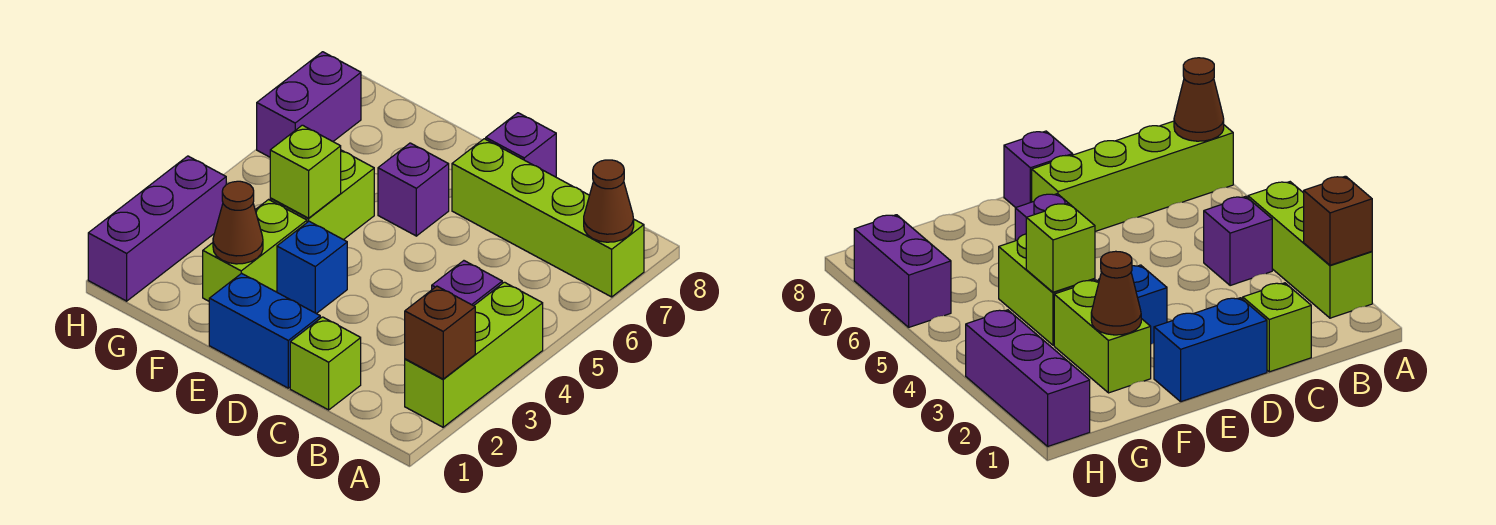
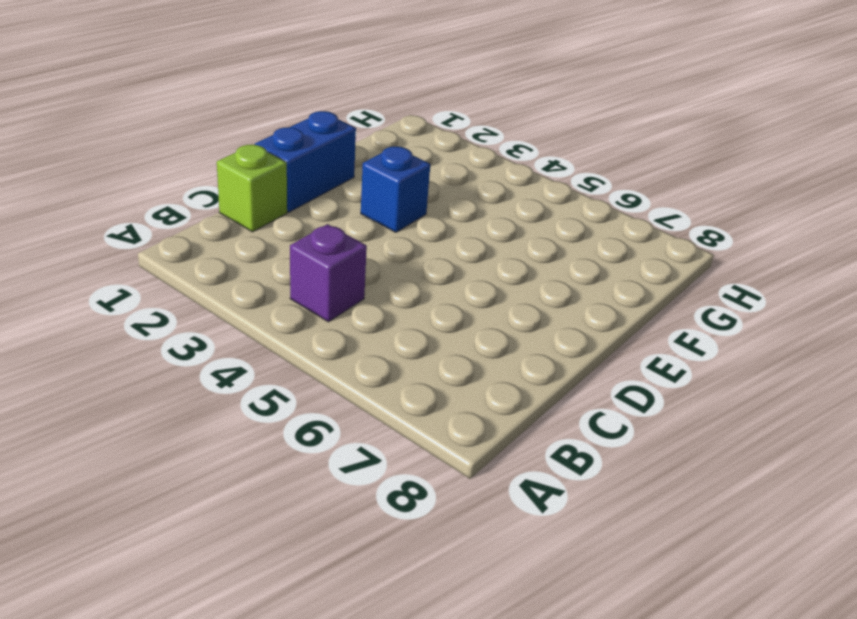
none -> lime brick A2:A4 level 1
none -> lime brick A7:D7 level 1
none -> purple brick D8 level 1

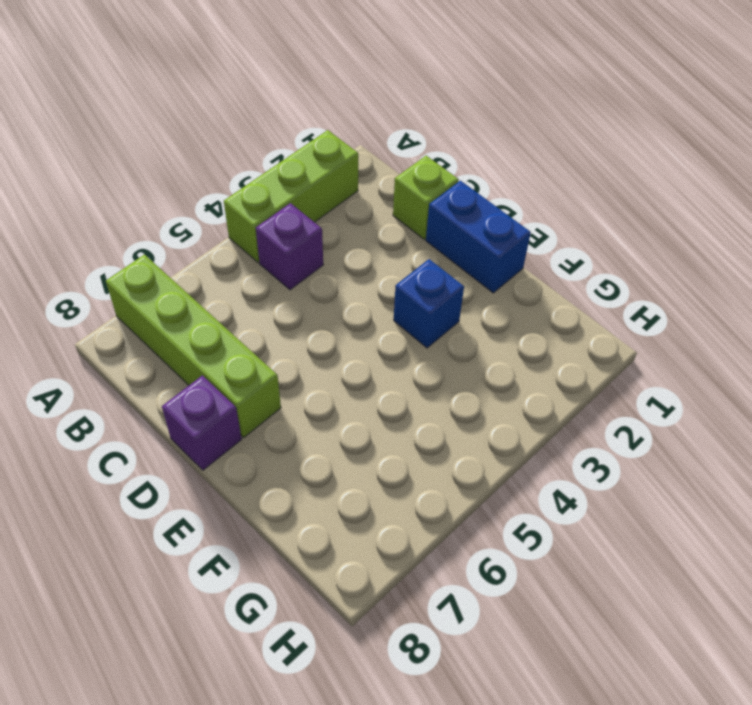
none -> purple brick E6 level 1
none -> lime brick F2:F3 level 1
none -> lime brick F4:F5 level 1

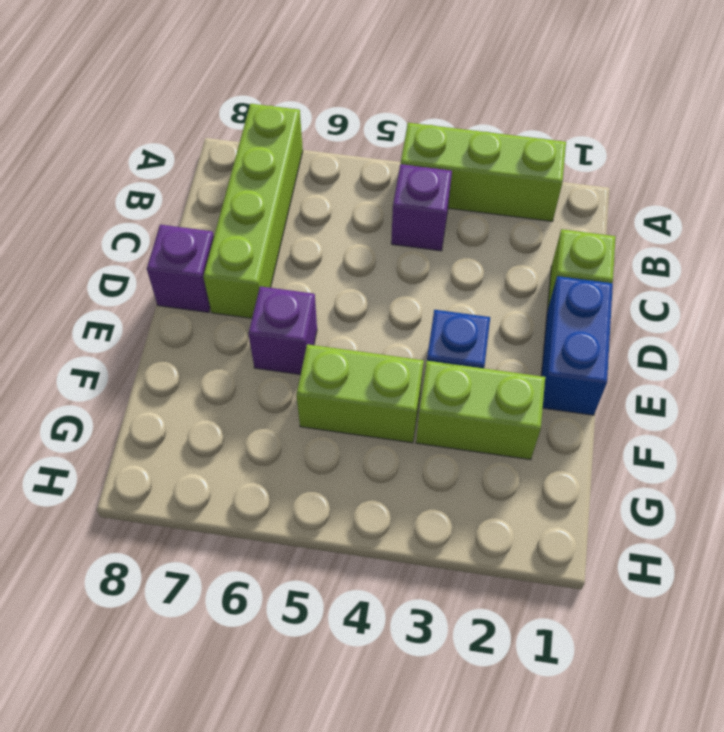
none -> purple brick H1:H3 level 1
none -> purple brick H6:H7 level 1
none -> brown brick A2 level 2

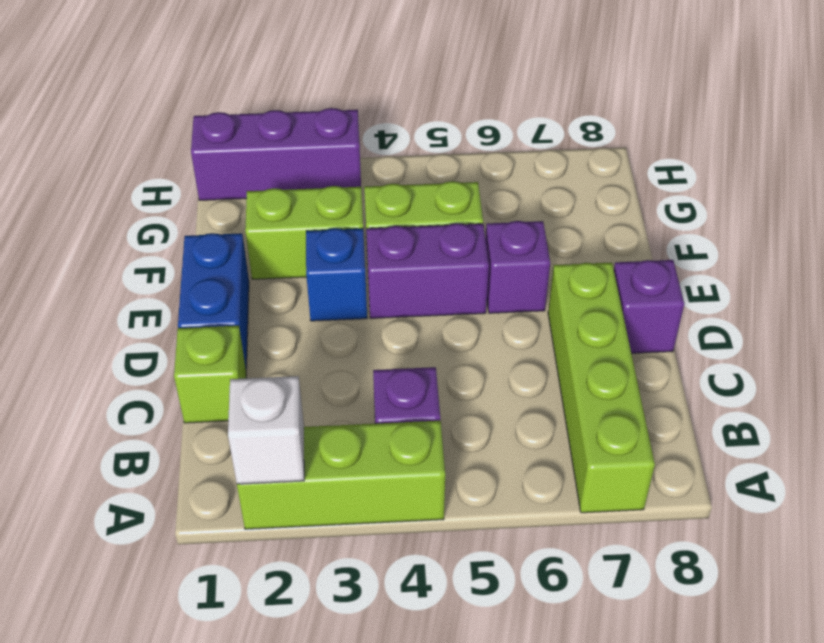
white brick A2 level 2 -> brown brick A2 level 2
purple brick E4:E5 level 1 -> purple brick H6:H7 level 1
none -> brown cone A7 level 2
none -> brown cone F2 level 2
none -> lime brick F4 level 2

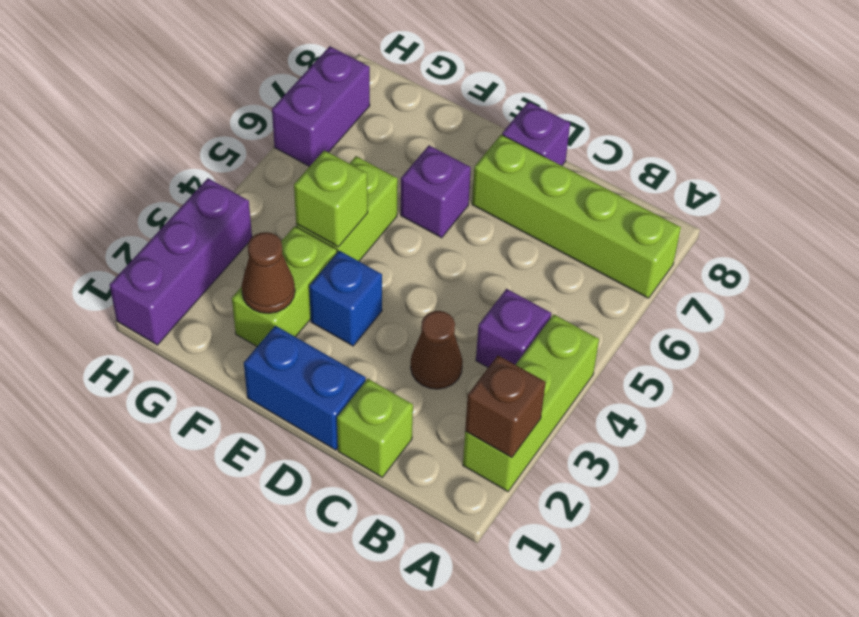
brown cone C3 level 1 -> brown cone A7 level 2

